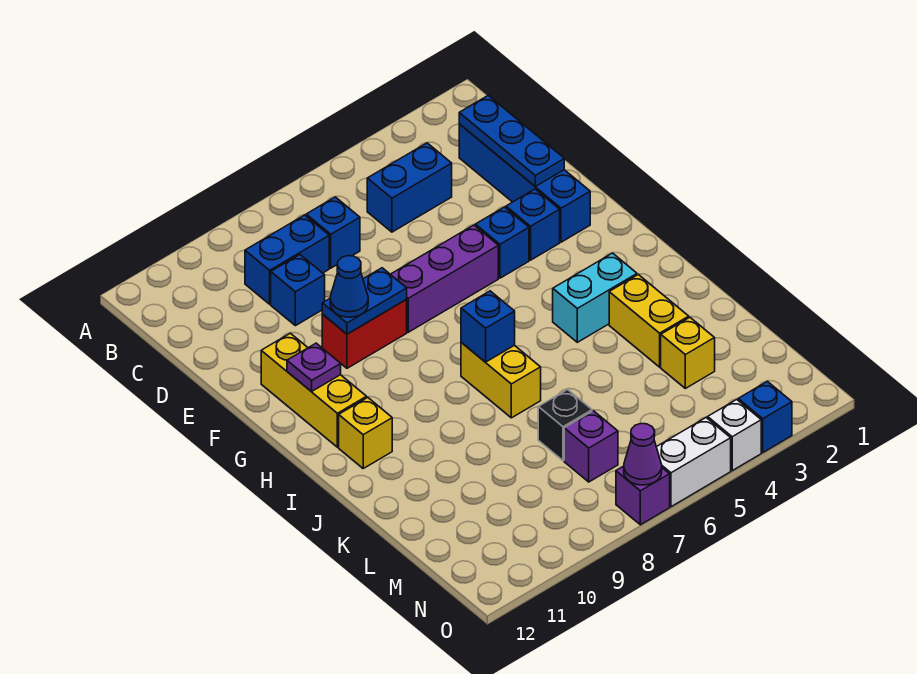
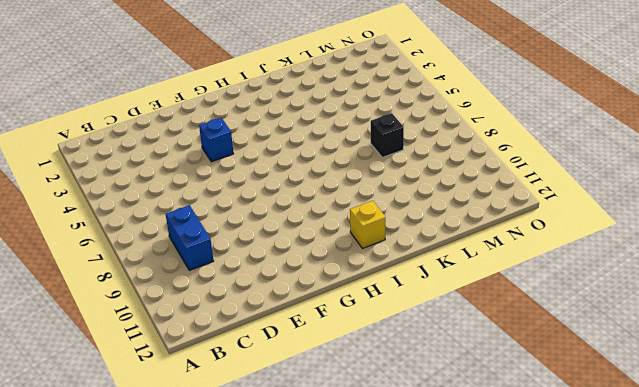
none -> blue brick C2:F2 level 1
none -> blue brick C4:C5 level 1
none -> blue brick C7 level 1

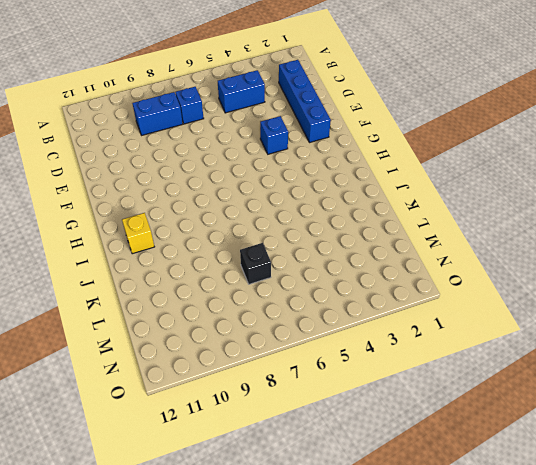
none -> blue brick D9 level 1
none -> blue brick F3 level 1
none -> purple brick F5:F7 level 1

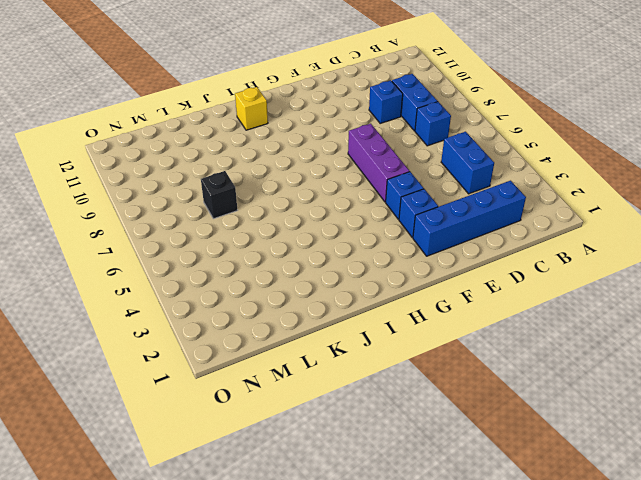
none -> red brick F8:F9 level 1
none -> yellow brick F11:H11 level 1
none -> cyan brick I3:I4 level 1

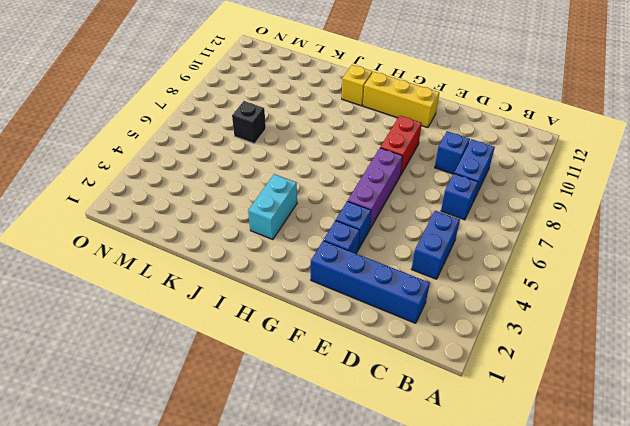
none -> yellow brick I7:J7 level 1
none -> yellow brick J3:K3 level 1
none -> yellow brick L3 level 1

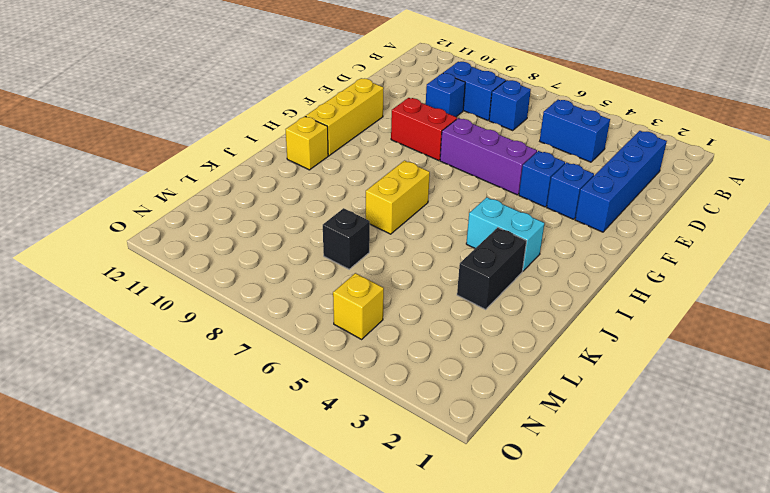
black brick J3:K3 level 1 -> yellow brick J3:K3 level 1
yellow brick N5 level 1 -> yellow brick L3 level 1
none -> purple brick M7 level 1
none -> blue brick O3 level 1
none -> white brick O4 level 1

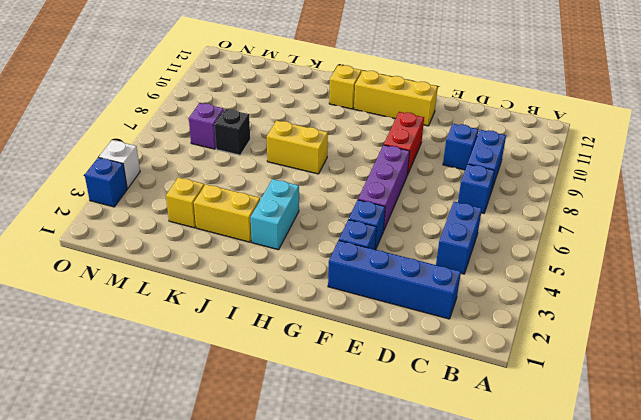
none -> white brick O5:O6 level 1
none -> purple brick O7 level 1
none -> blue plate C2:E2 level 2

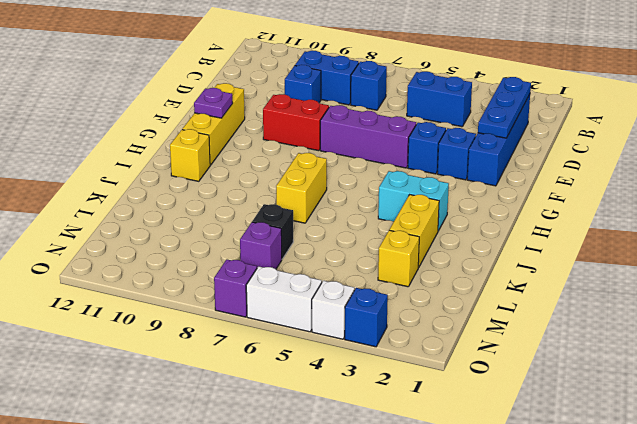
none -> blue plate F8:F9 level 2
none -> blue brick I7 level 2
none -> purple cone O7 level 2

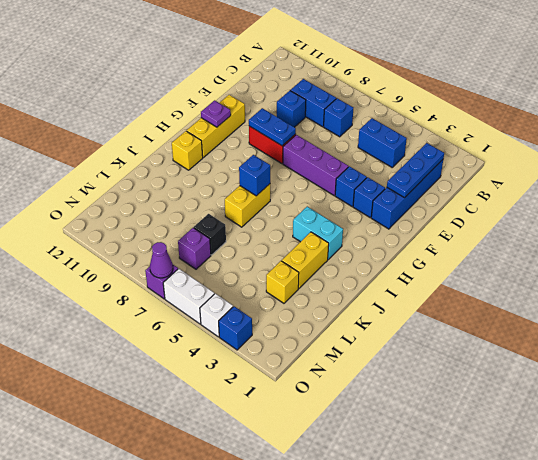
none -> blue cone F9 level 3

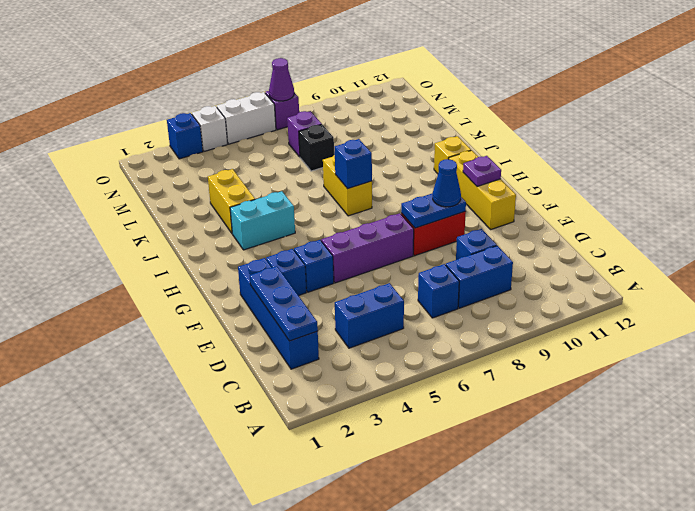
none -> yellow brick L3 level 1

